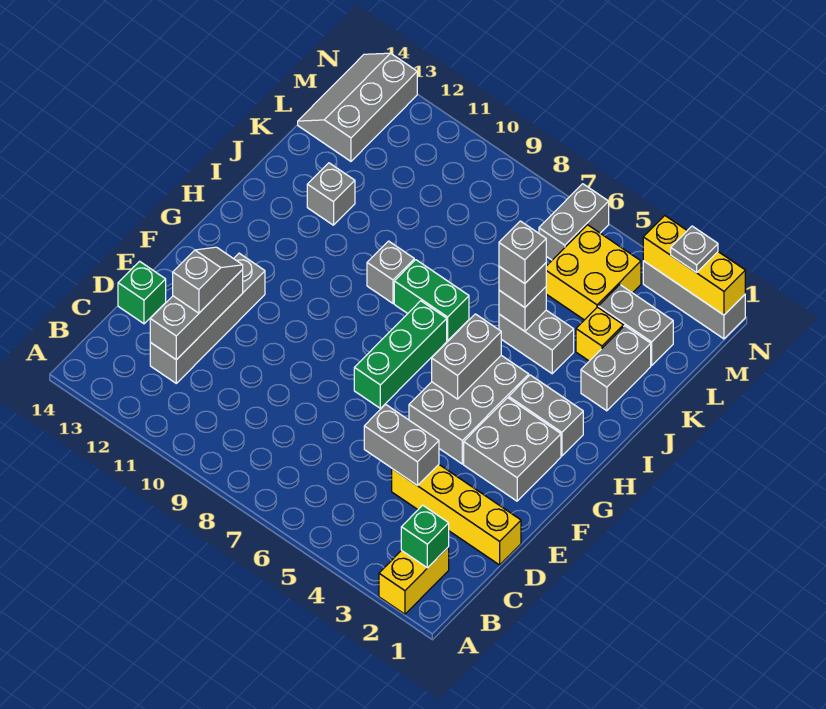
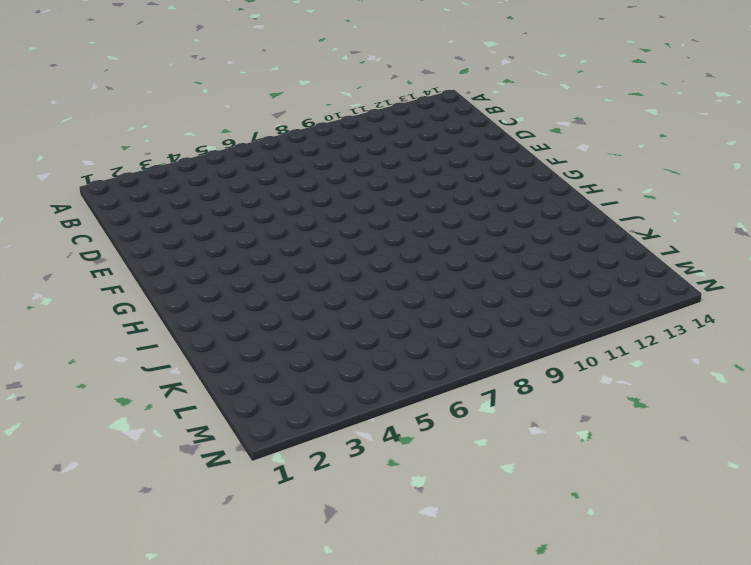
none -> yellow brick A2:B2 level 1
none -> grey brick C12:F12 level 1
none -> yellow brick D1:D4 level 1

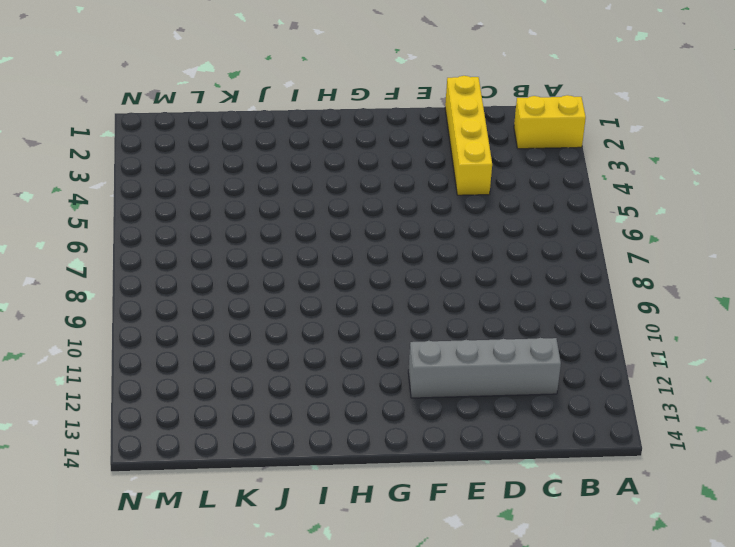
none -> green brick D14 level 1
none -> grey brick F2:G3 level 1
none -> grey brick F4:H5 level 1

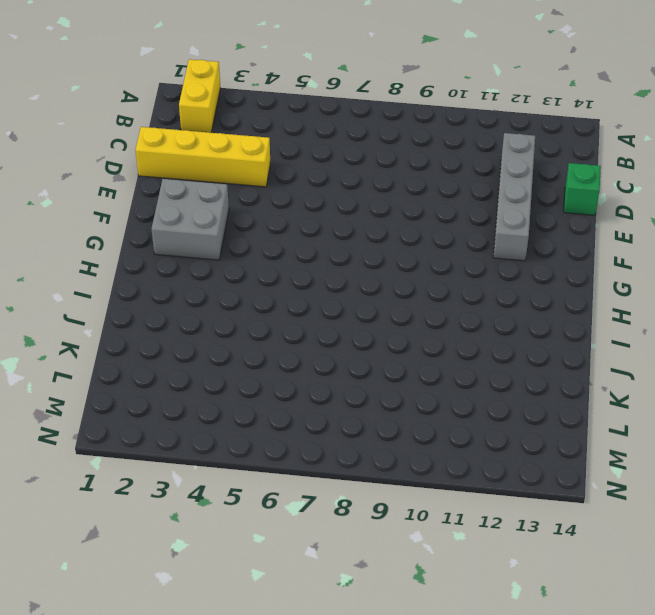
none -> grey brick F4:H5 level 1
none -> green brick F7:H7 level 1
none -> grey brick H2:H3 level 1

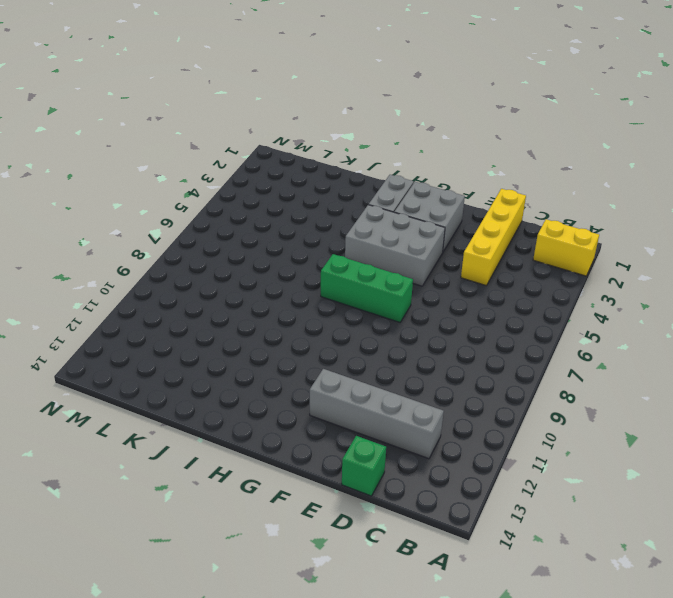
none -> green brick I7:I8 level 1
none -> grey brick I9 level 1
none -> grey brick J2:K2 level 1

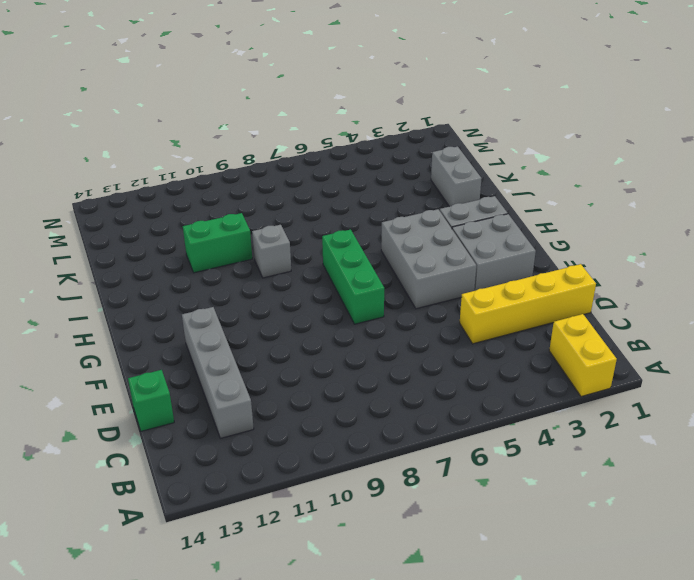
green brick J10:J11 level 1 -> green brick I7:I8 level 1
none -> grey brick J4:J5 level 1
none -> grey brick J12 level 1
none -> yellow brick K3 level 1

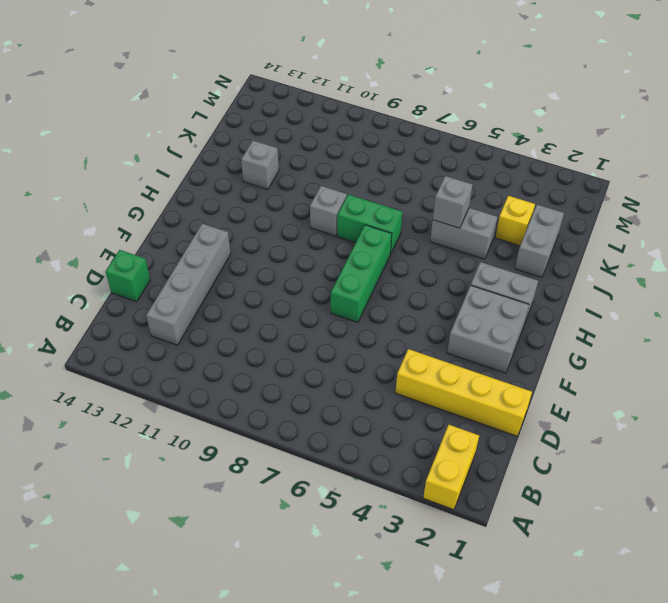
none -> grey brick F4:H5 level 1
none -> grey brick L2:L3 level 1
none -> yellow brick L4:M5 level 1

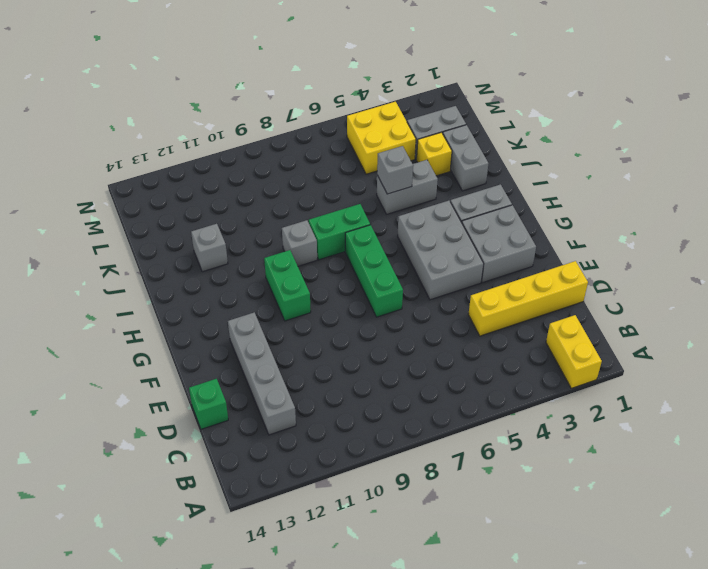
green brick G10:H10 level 1 -> none
none -> grey slope L13:N14 level 1 top 13
none -> grey brick M6:N6 level 1
none -> grey brick N1:N3 level 1

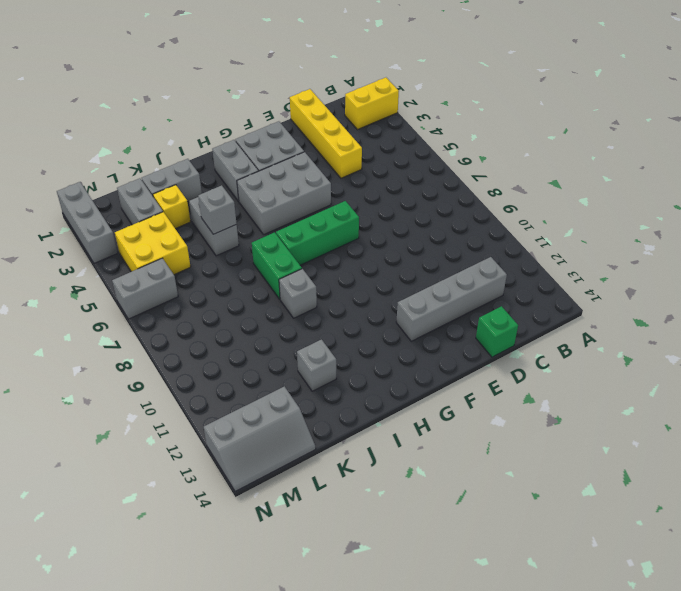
none -> green brick B2 level 2
none -> grey brick C12:E12 level 2
none -> grey brick D4:D5 level 2

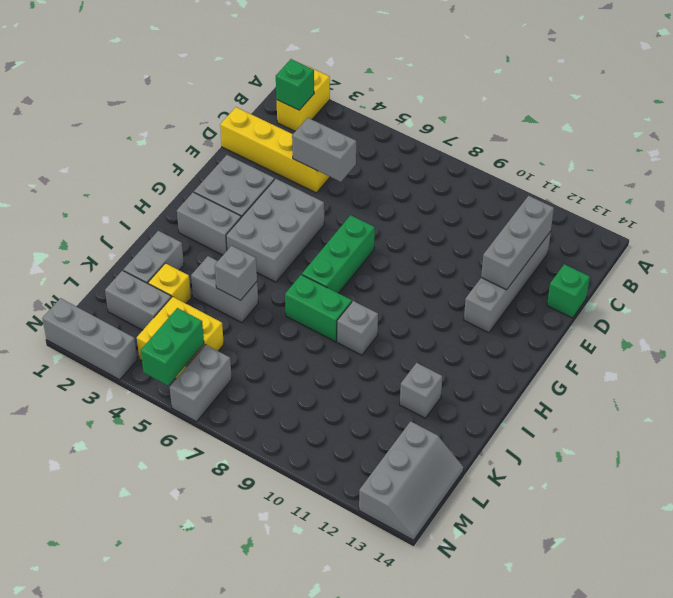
green brick M5:N5 level 2 -> none
none -> grey brick G5:H5 level 2
none -> yellow brick N1:N3 level 2
none -> grey slope D12:E12 level 3 top D

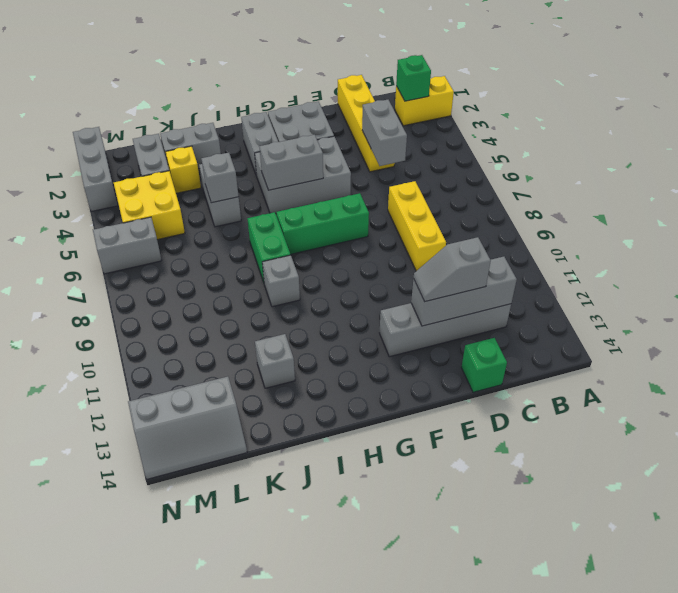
yellow brick D7:D9 level 1 -> yellow brick N1:N3 level 2
none -> grey brick J5 level 3
none -> grey plate N2 level 3
none -> grey brick J5 level 4

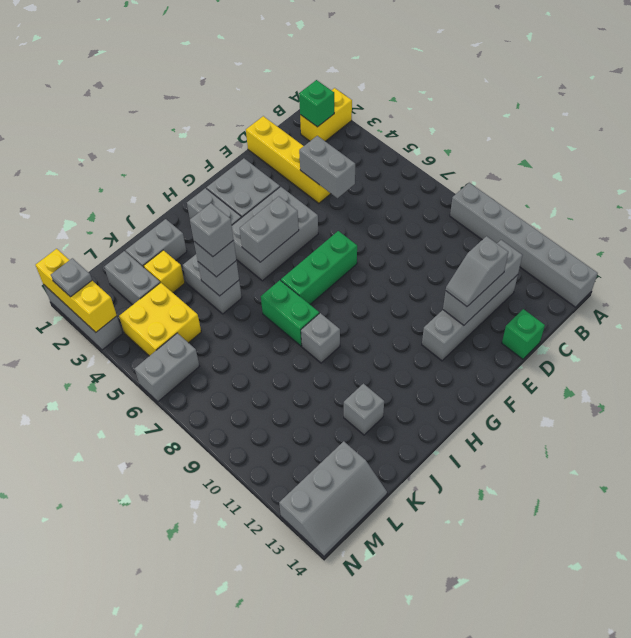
grey brick A9:A14 level 1 -> none

